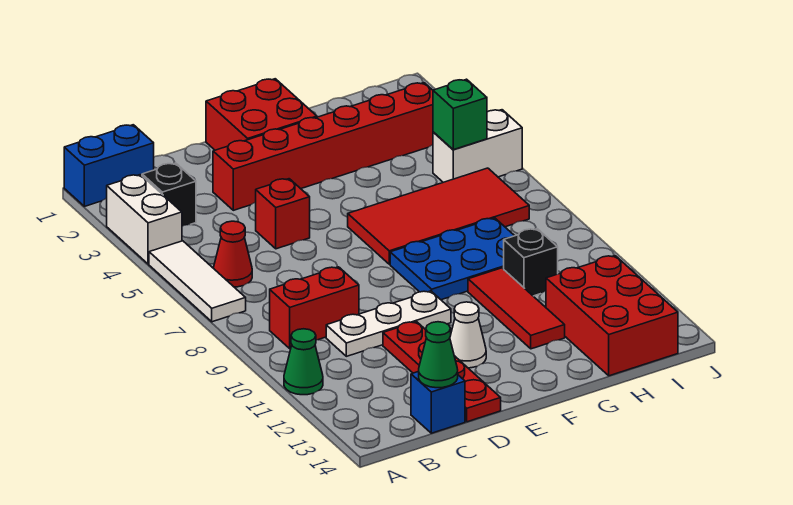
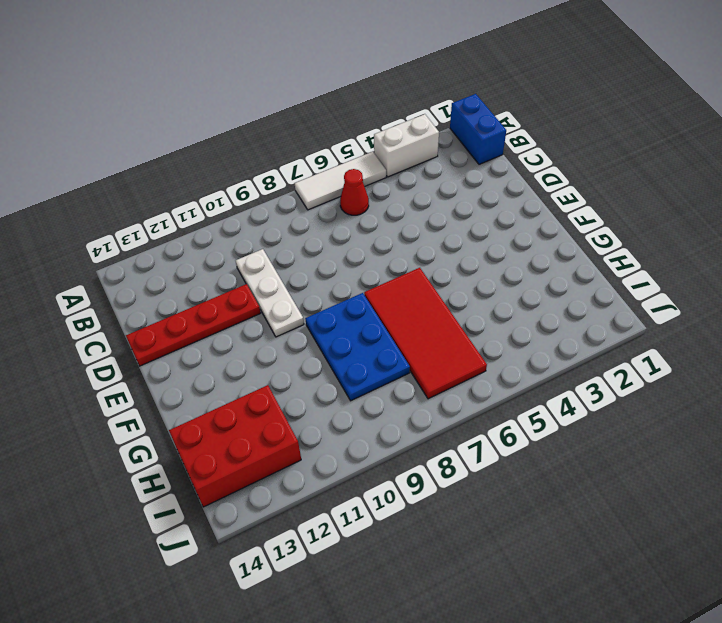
none -> green cone A11 level 1
none -> black brick B3 level 1
none -> red brick B9:C9 level 1

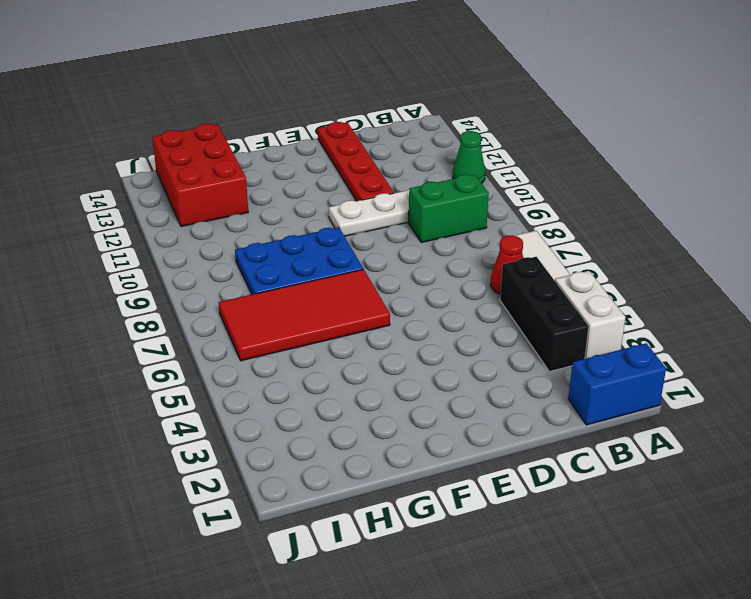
black brick B3:B5 level 1 -> black brick B3 level 1
green brick B9:C9 level 1 -> red brick B9:C9 level 1
none -> blue brick C14 level 1
none -> red brick D3:I3 level 1
none -> red brick D5 level 1

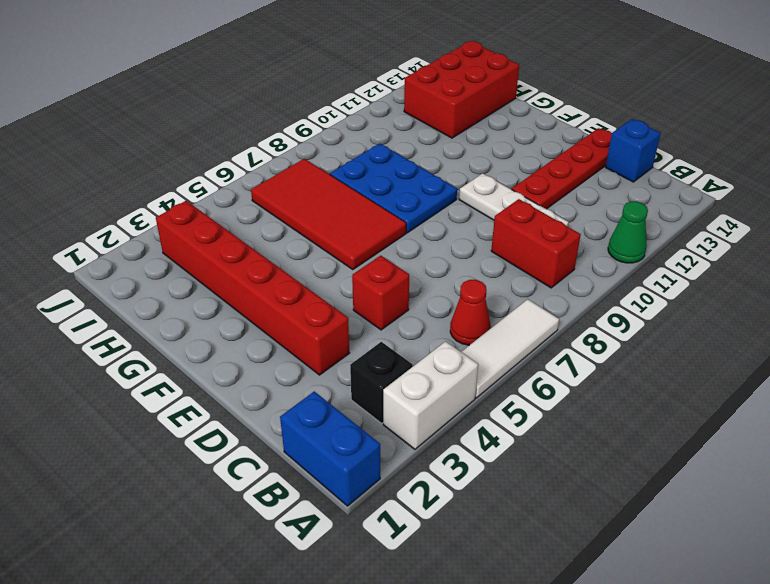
none -> red brick E1:F2 level 1
none -> white cone E12 level 1
none -> red tile G10:G12 level 1

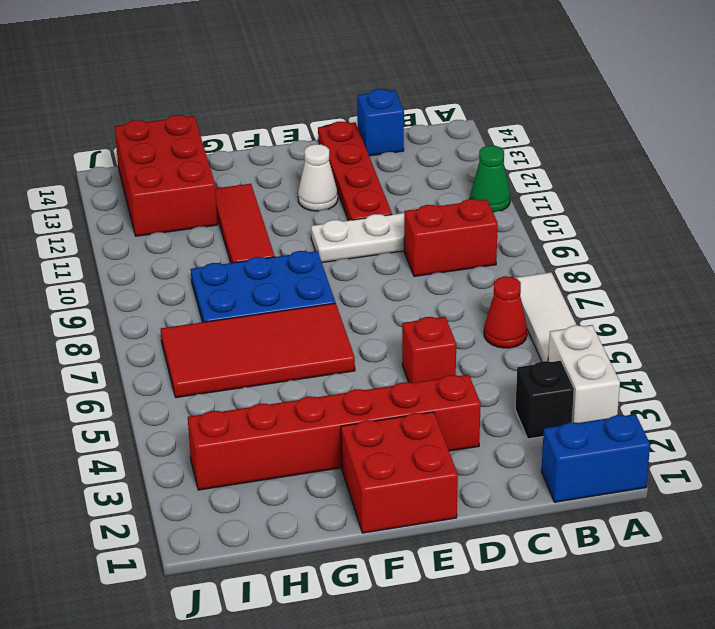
none -> black brick H10 level 1
none -> white brick I5:J5 level 1
none -> green cone C14 level 2

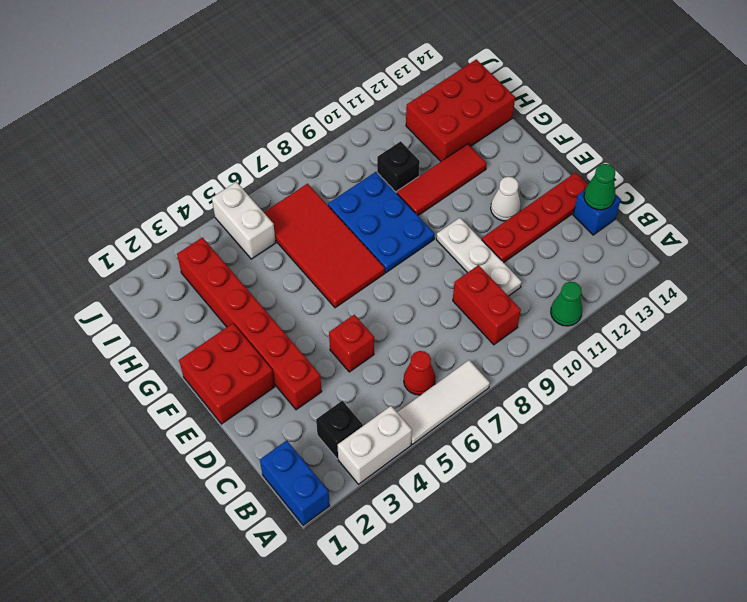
none -> green brick I5 level 2

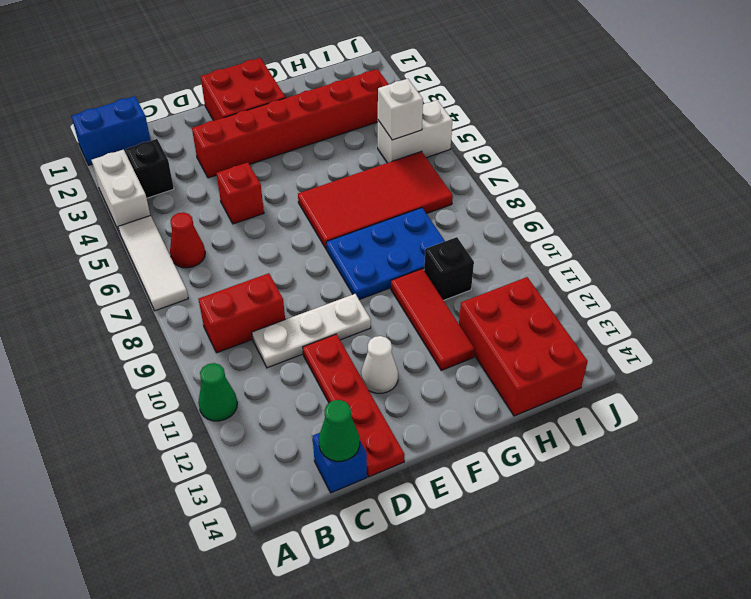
white brick I5 level 2 -> green brick I5 level 2

